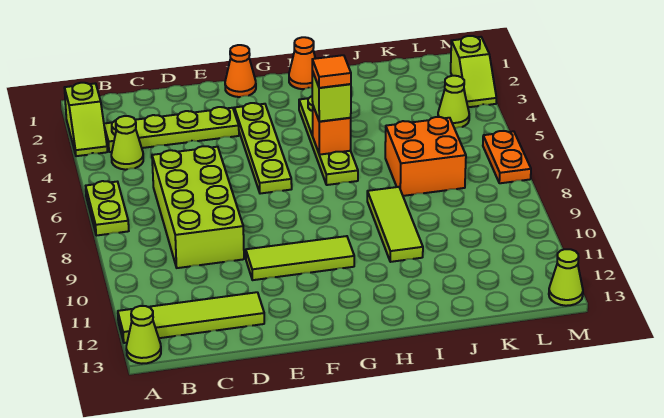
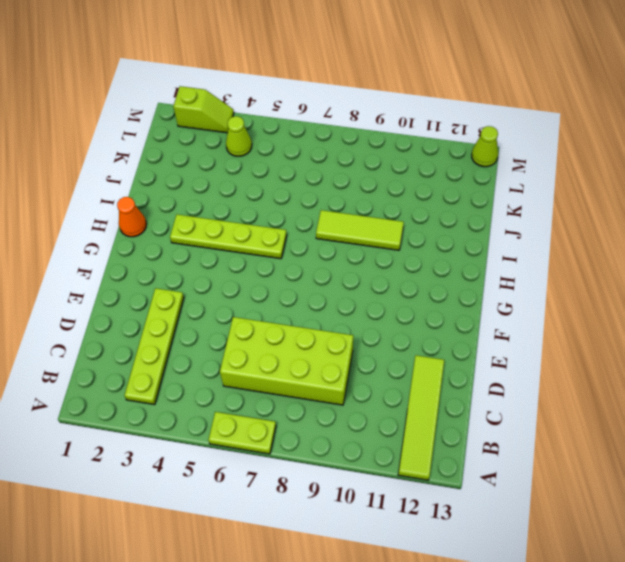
none -> lime slope A2:A3 level 1 top 2
none -> lime cone A13 level 1
none -> lime cone B4 level 1

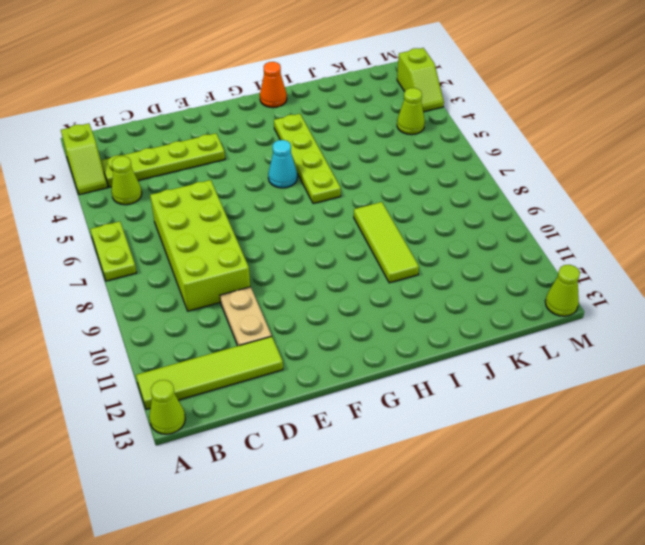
tan plate D10:D11 level 1 -> none
cyan cone G5 level 1 -> none
none -> lime tile E10:G10 level 1
none -> orange cone F1 level 1
none -> lime plate F3:F6 level 1

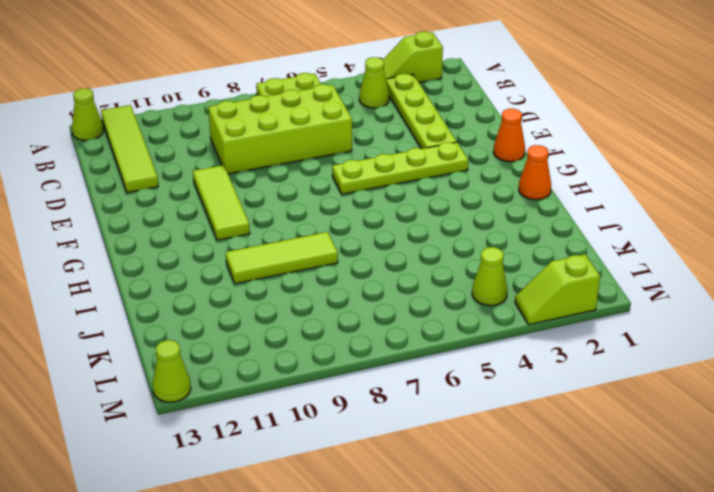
none -> lime plate H3:H6 level 1
none -> orange brick J6:K7 level 1
none -> orange plate M6:M7 level 1

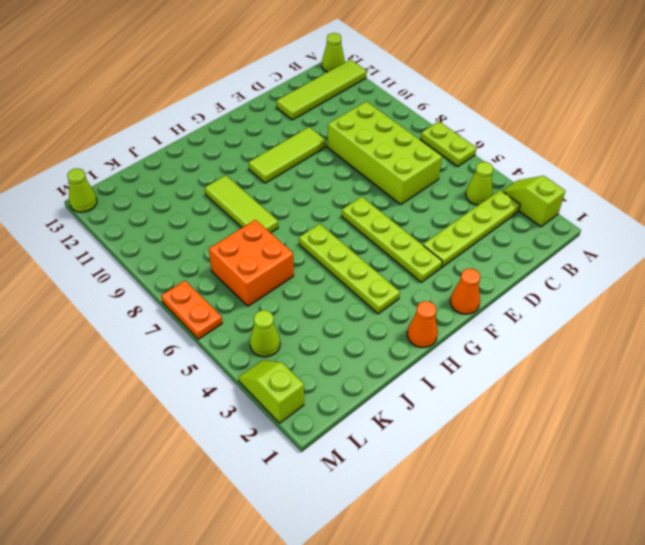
none -> orange brick H5 level 2
none -> lime brick H5 level 3
none -> orange tile H5 level 4

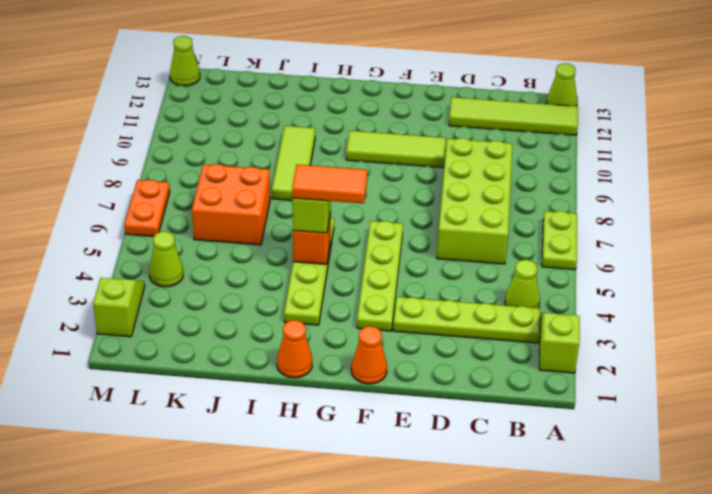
orange tile G5:H5 level 4 -> orange tile H5 level 4

